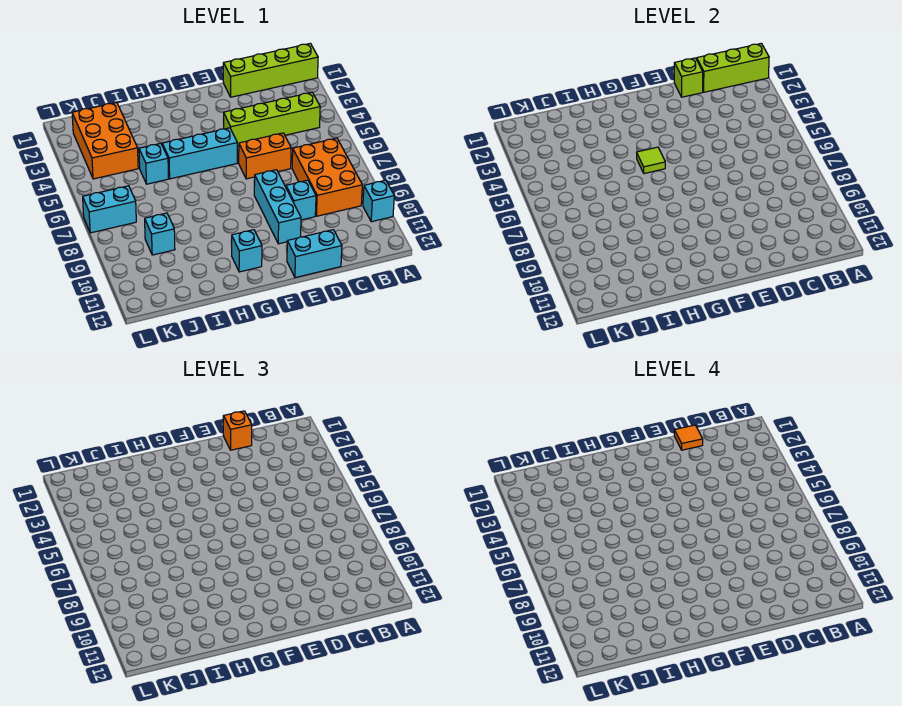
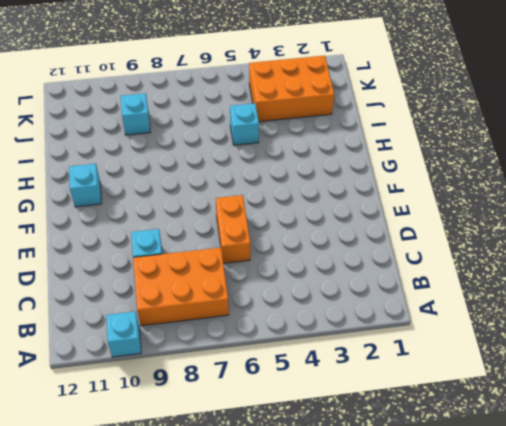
none -> lime brick A1:D1 level 1
none -> lime brick B4:E4 level 1
none -> cyan brick D12:E12 level 1

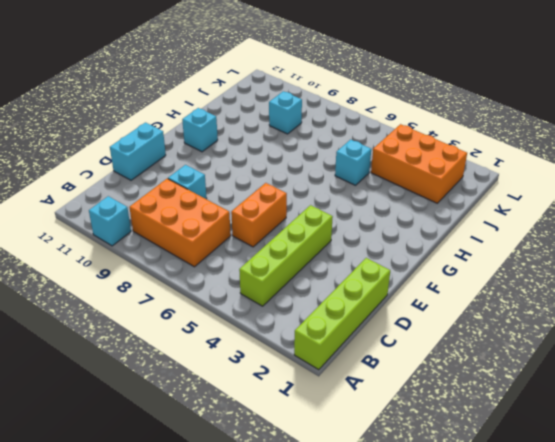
none -> cyan brick E8:E10 level 1
none -> cyan brick F5:H5 level 1
none -> cyan brick K7:L7 level 1

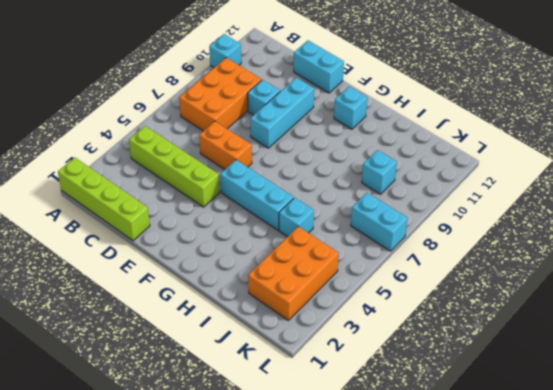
none -> lime brick A1:C1 level 2
none -> lime brick D1 level 2
none -> lime tile G5 level 2

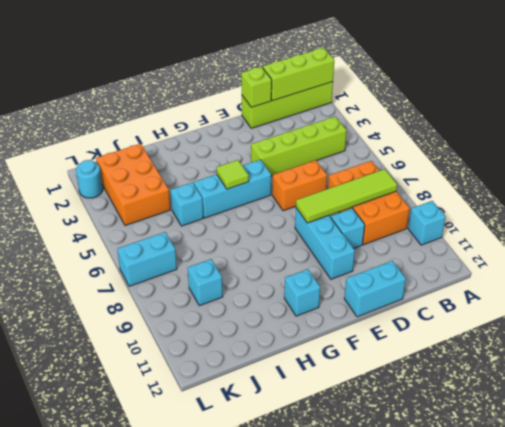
lime tile B8:E8 level 2 -> none
cyan round brick L2 level 1 -> none
none -> orange brick D1 level 3
none -> orange tile D1 level 4

